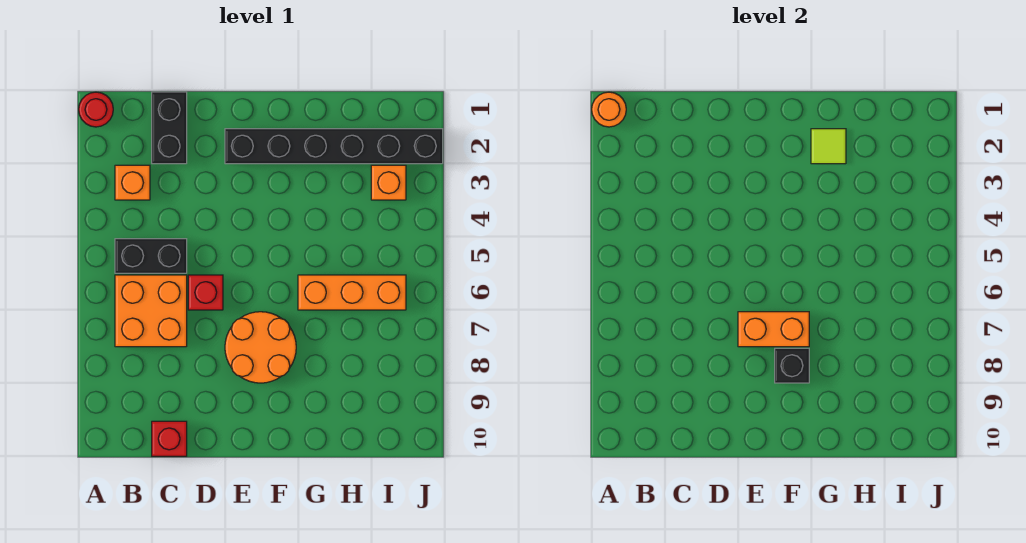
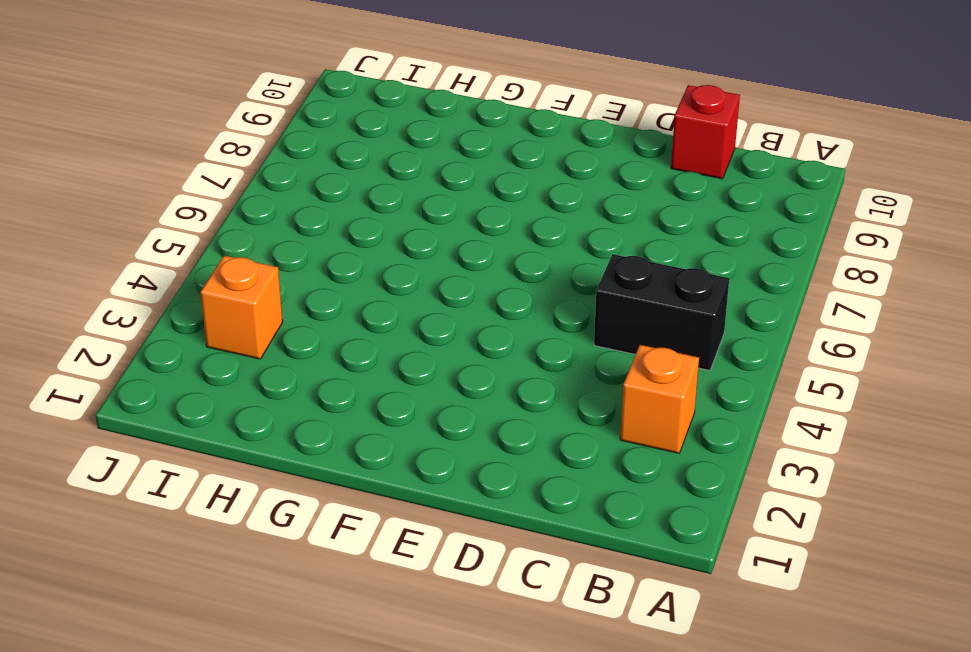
none -> red round brick A1 level 1
none -> orange brick B6:C7 level 1
none -> black brick C1:C2 level 1

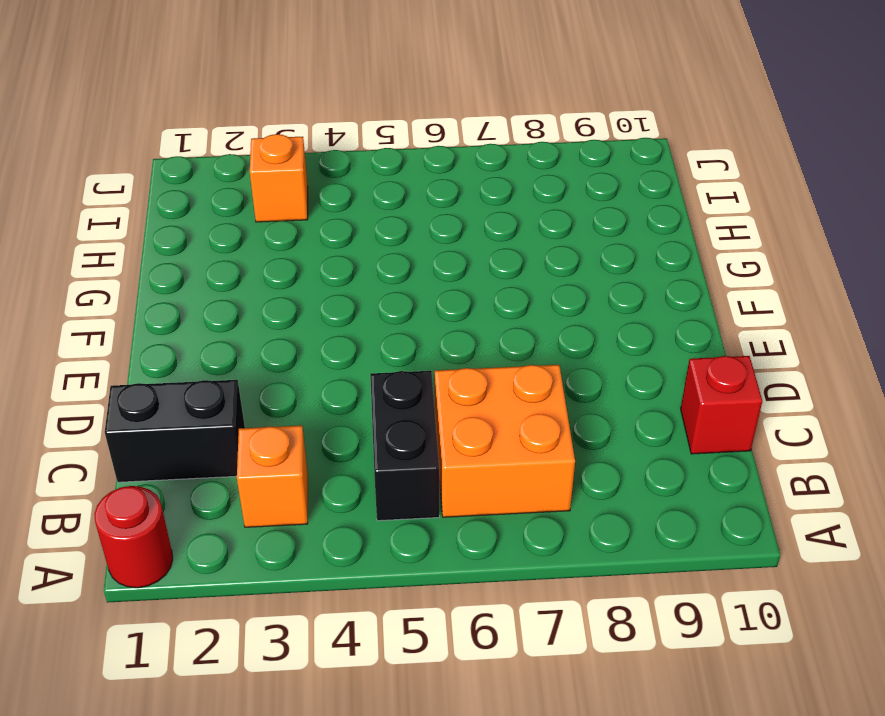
none -> red brick D6 level 1
none -> black brick E2:J2 level 1
none -> orange round brick E7:F8 level 1

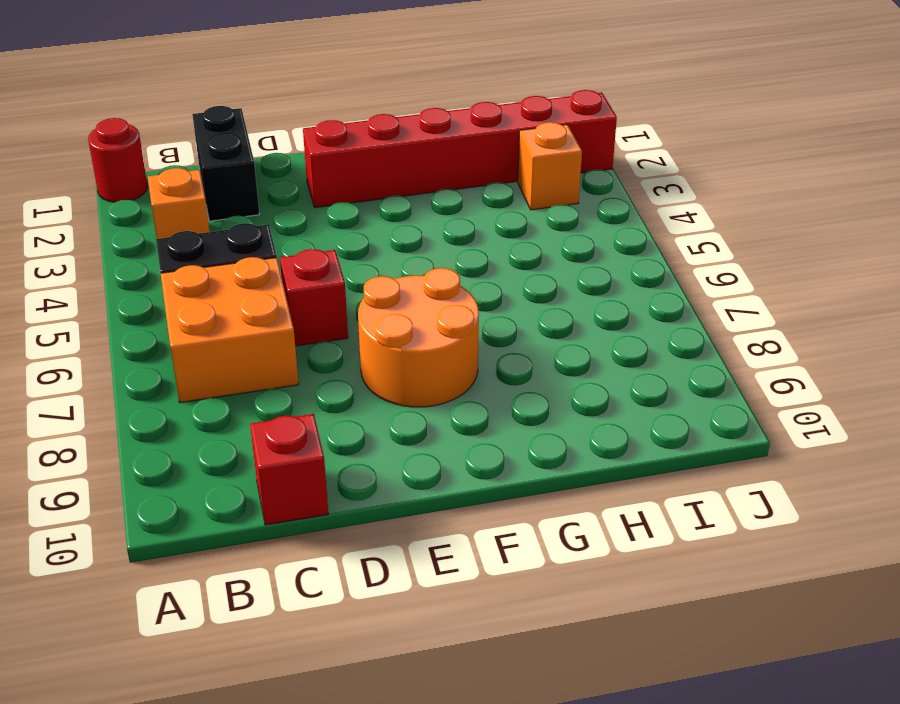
red brick E2:J2 level 1 -> black brick E2:J2 level 1
none -> orange brick G6:I6 level 1
none -> orange round brick A1 level 2
none -> orange brick E7:F7 level 2

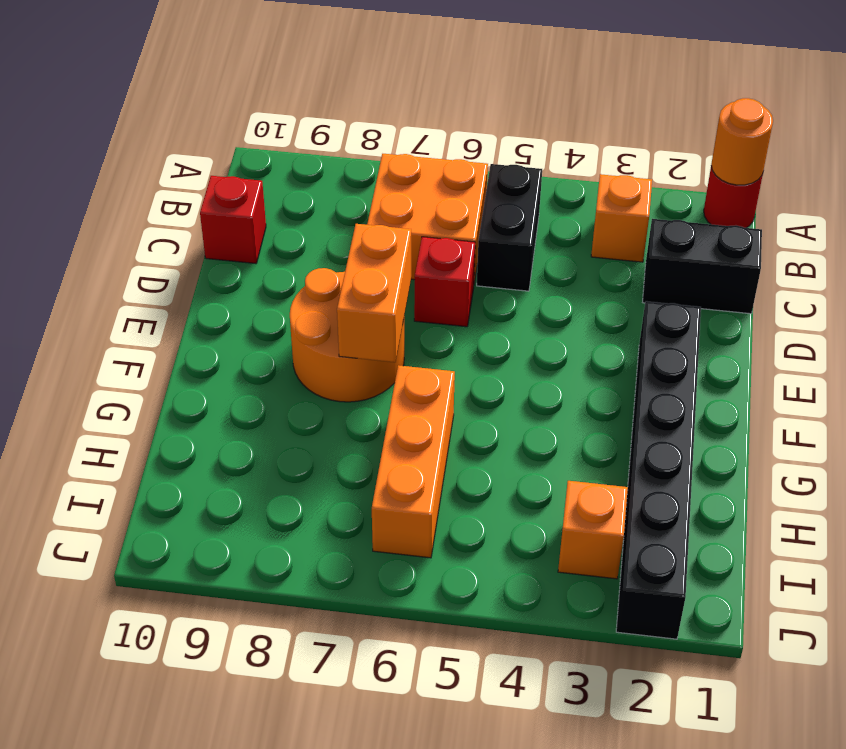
none -> black brick F8 level 2
none -> lime tile G2 level 2

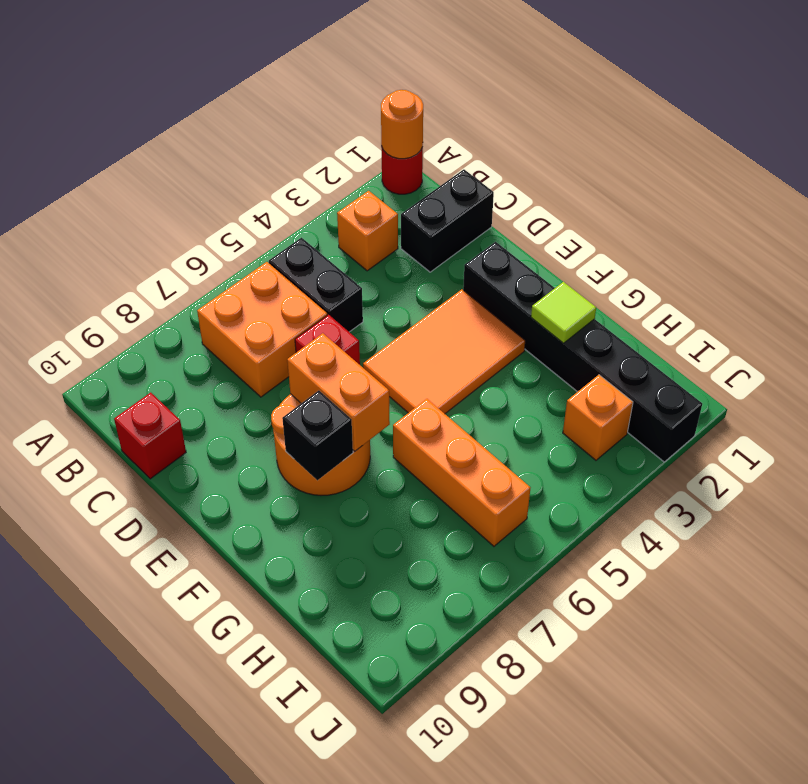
orange tile E3:F5 level 1 -> none

